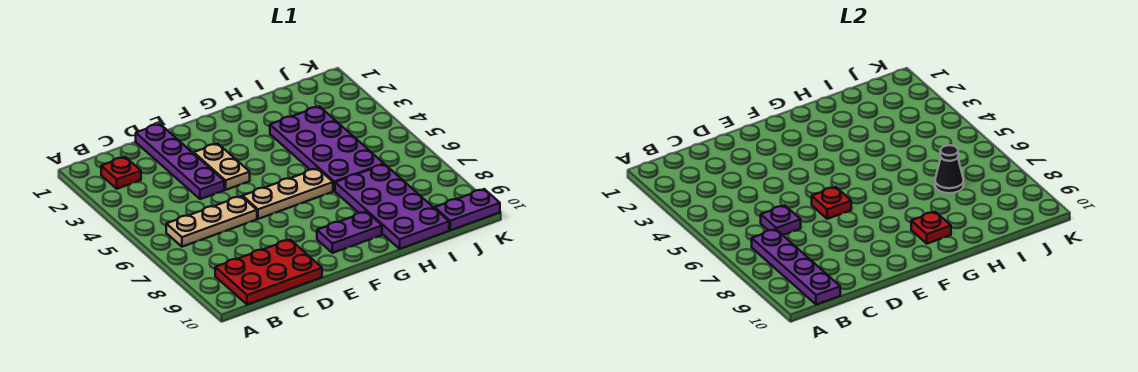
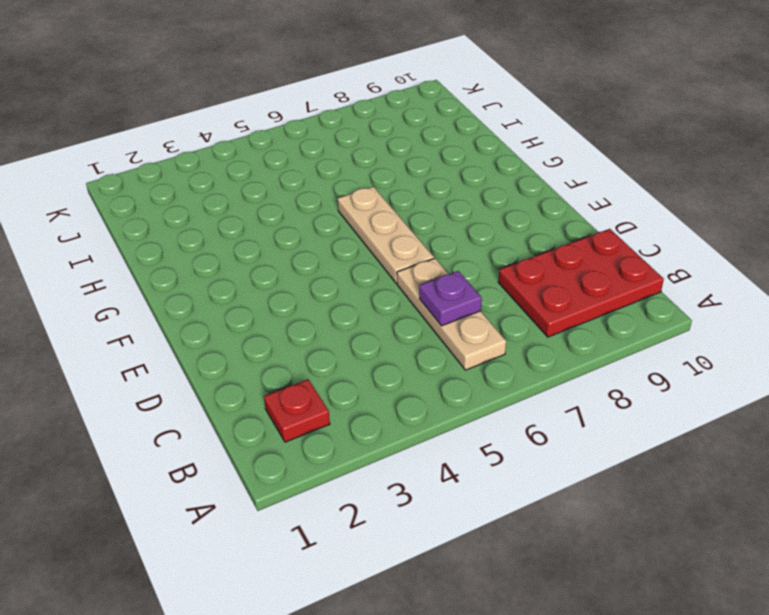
red plate B8:C10 level 1 -> red plate B9:D10 level 1
none -> purple plate D1:D4 level 1
none -> tan plate E3:E4 level 1
none -> purple plate F9:G9 level 1

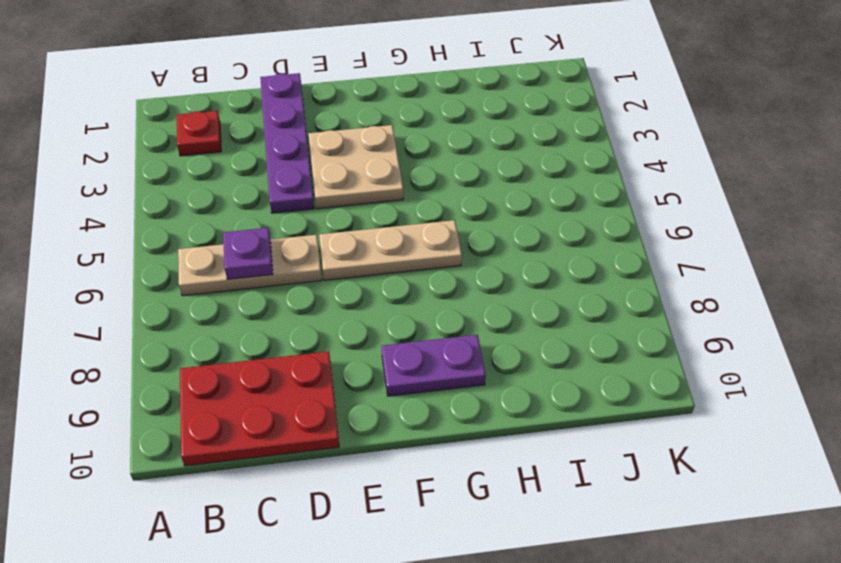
tan plate E3:F4 level 1 -> tan plate E3:E4 level 1
none -> purple plate H3:I6 level 1
none -> purple plate H7:I10 level 1
none -> purple plate J10:K10 level 1

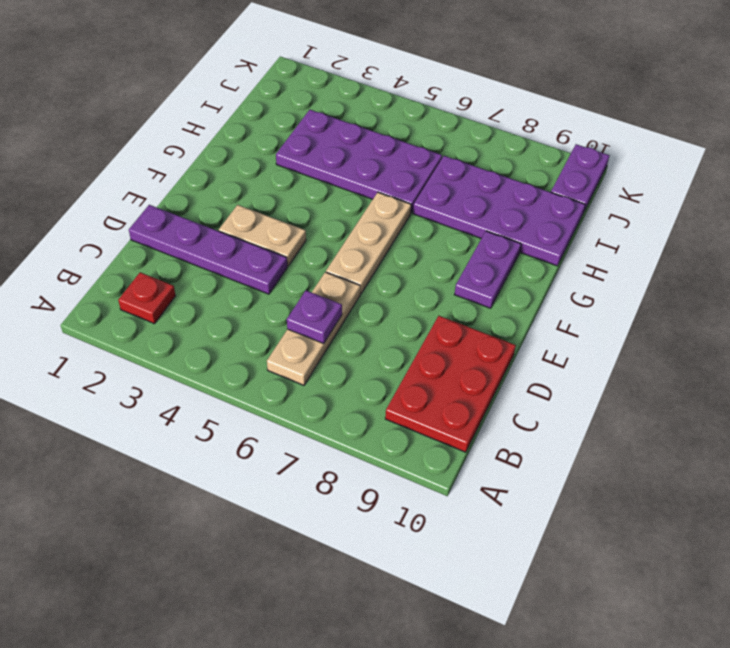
none -> purple plate B7:B10 level 2
none -> red plate E6 level 2
none -> red plate G9 level 2

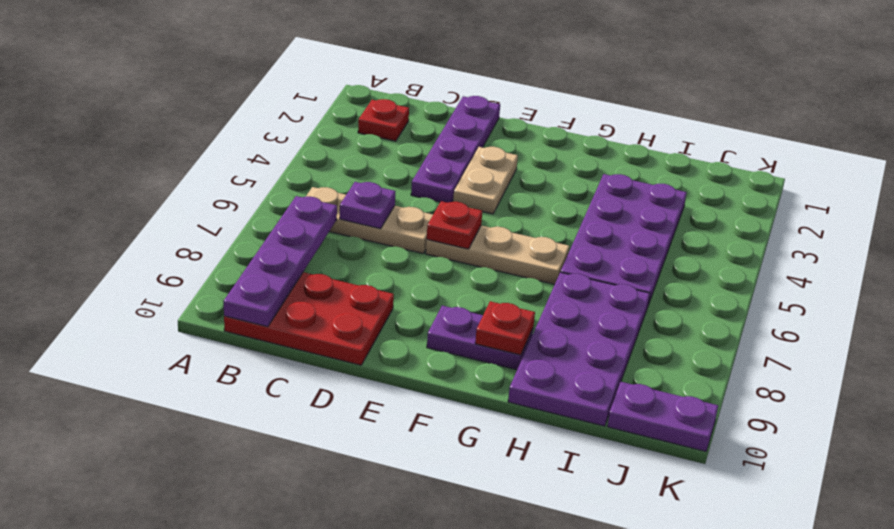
none -> black cone I7 level 2

